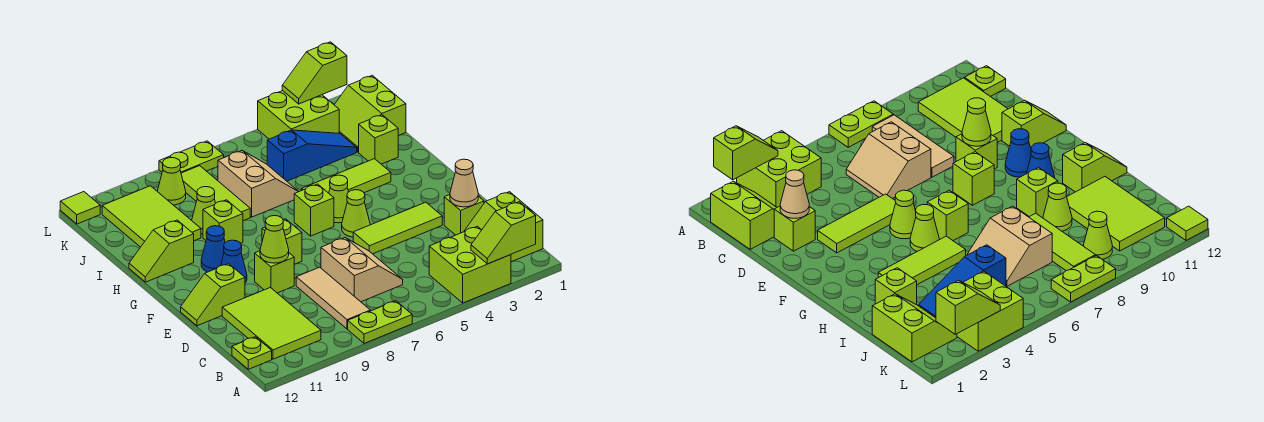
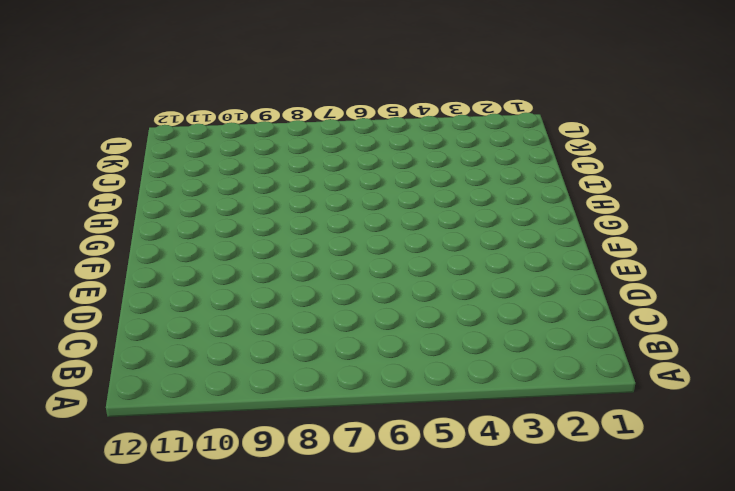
none -> lime brick A3:B4 level 1
none -> lime plate A7:A8 level 1
none -> lime slope B1:C2 level 1 top 1
none -> tan tile B8:D8 level 1

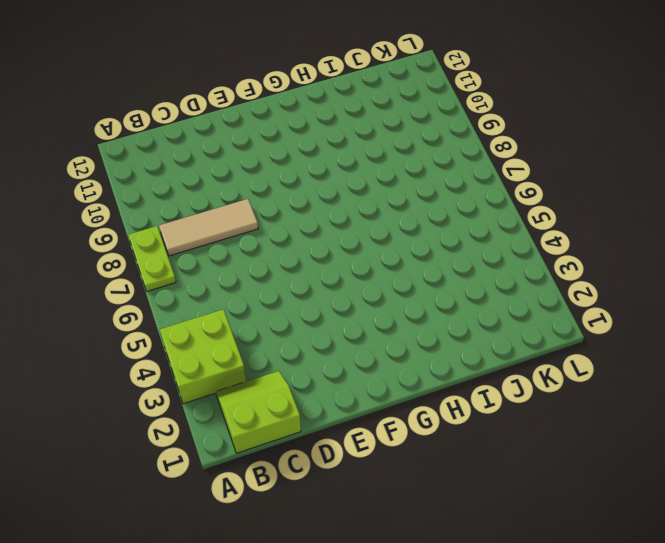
none -> lime tile B10:D11 level 1
none -> lime plate B12 level 1
none -> tan slope C6:D7 level 1 top 7
none -> lime brick D2 level 1

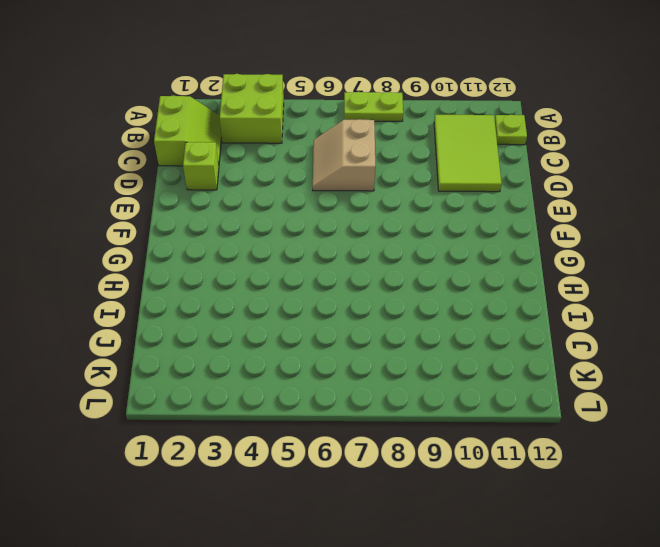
none -> tan tile B8:D8 level 1
none -> lime tile E3:E5 level 1
none -> lime brick E9 level 1
none -> lime slope E11:E12 level 1 top 11

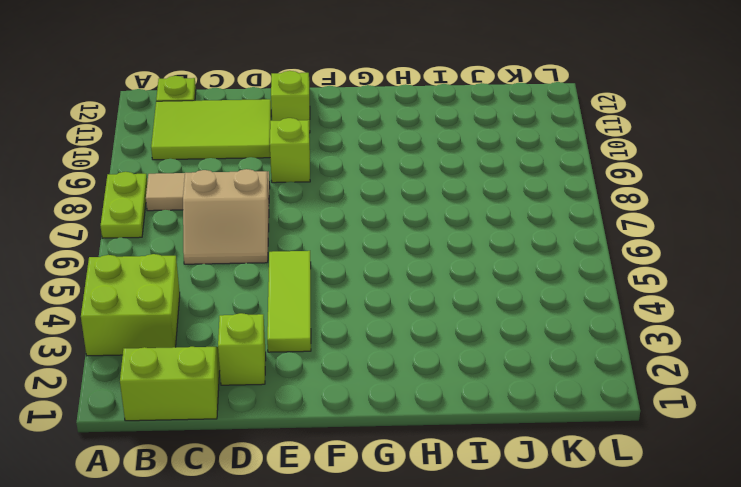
none -> lime cone F5 level 1
none -> lime brick F8 level 1
none -> blue cone F10 level 1
none -> lime cone G5 level 1

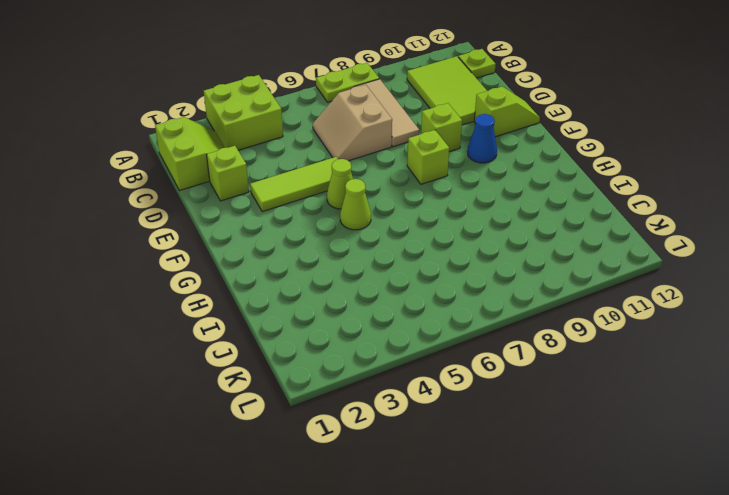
none -> lime brick G6 level 1
none -> blue cone G10 level 1
none -> lime tile H3:H5 level 1
none -> lime brick H9 level 1

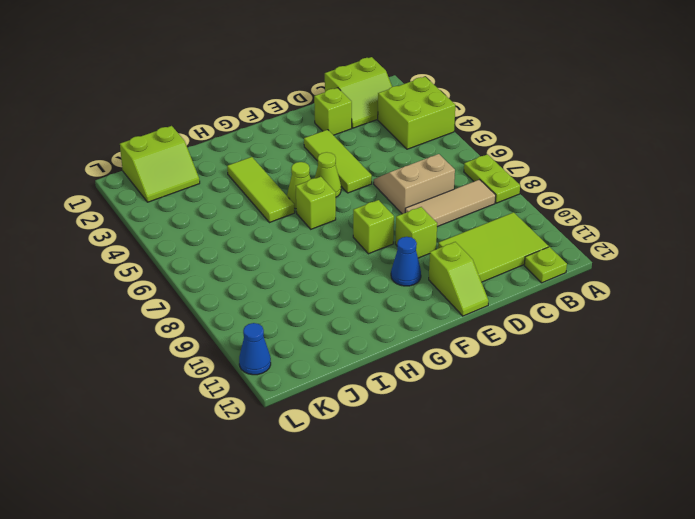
blue cone L11 level 1 -> blue cone G10 level 1
none -> lime brick H9 level 1
none -> lime slope H11:H12 level 1 top 11
none -> lime brick I2 level 1
none -> tan slope I6:J7 level 1 top 7

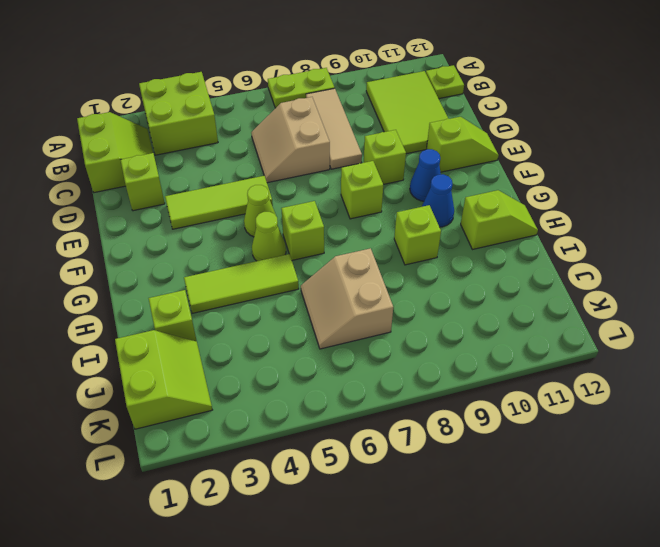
none -> lime tile I8:K8 level 1
none -> lime cone I9 level 1
none -> lime tile I10:K11 level 1
none -> blue slope J3:J5 level 1 top 5

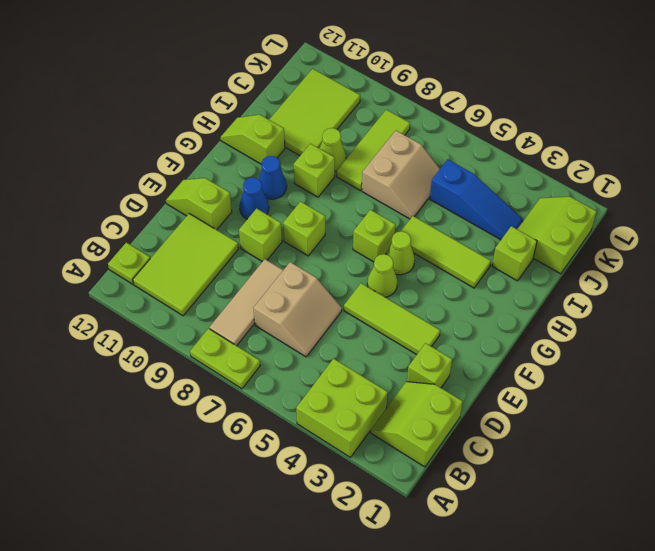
none -> lime brick K3:L4 level 1
none -> lime cone K9 level 1
none -> lime plate L7:L8 level 1
none -> lime tile L12 level 1

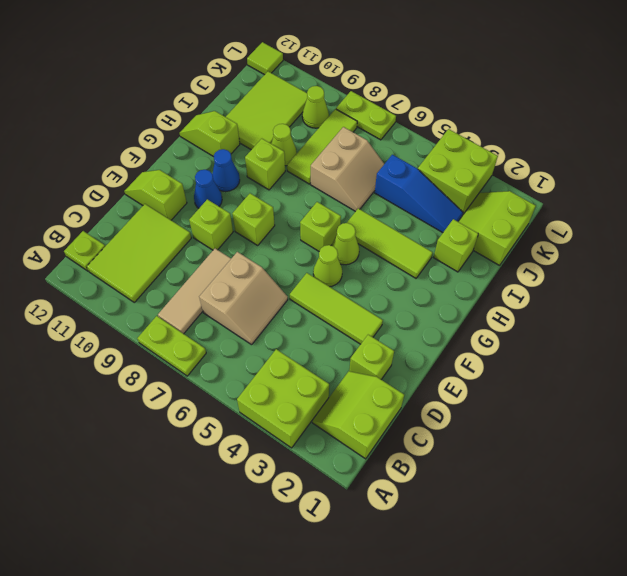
none -> lime slope A2:A3 level 2 top 2
none -> tan cone D2 level 2
none -> lime cone E9 level 2
none -> lime slope L2:L3 level 2 top 2

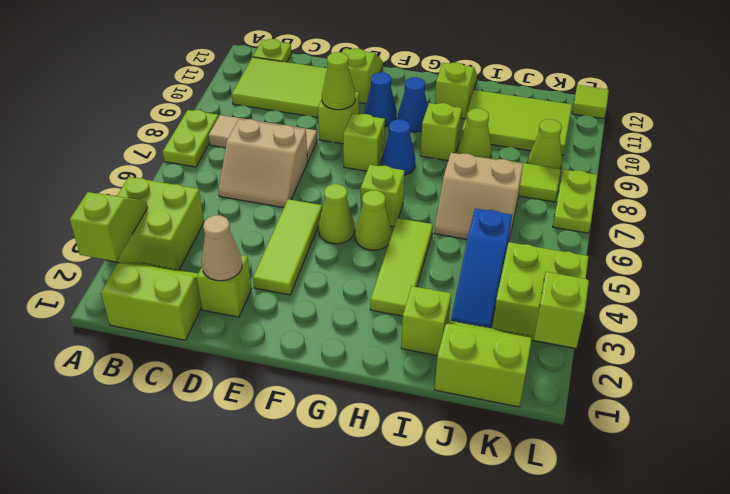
blue cone G8 level 1 -> none

